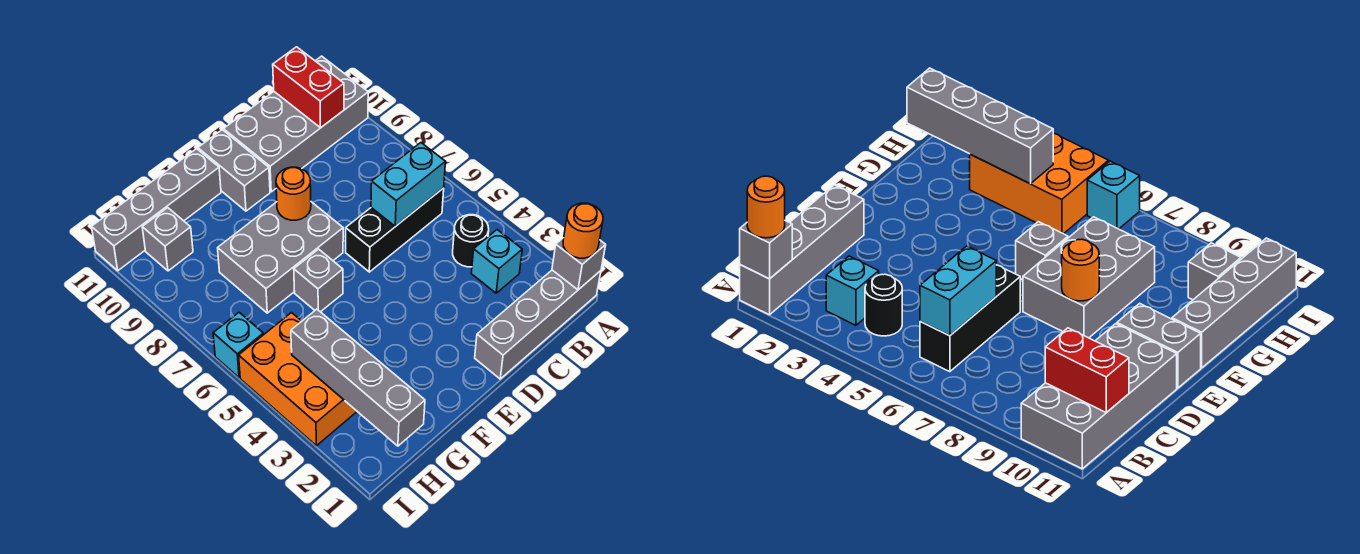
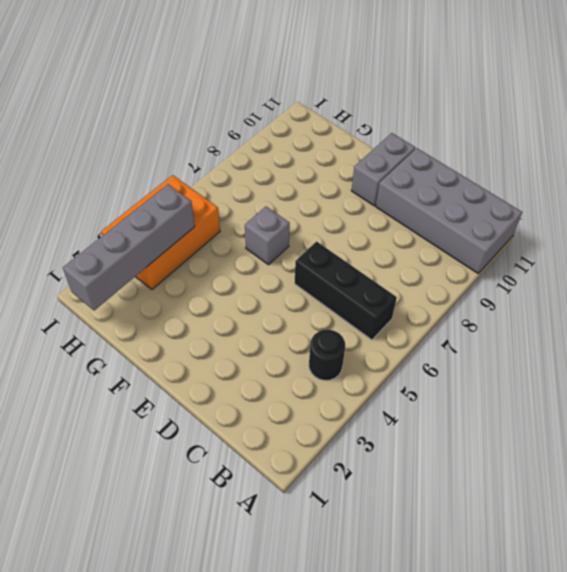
none -> grey brick A1:D1 level 1
none -> cyan brick B3 level 1
none -> grey brick E7:G8 level 1

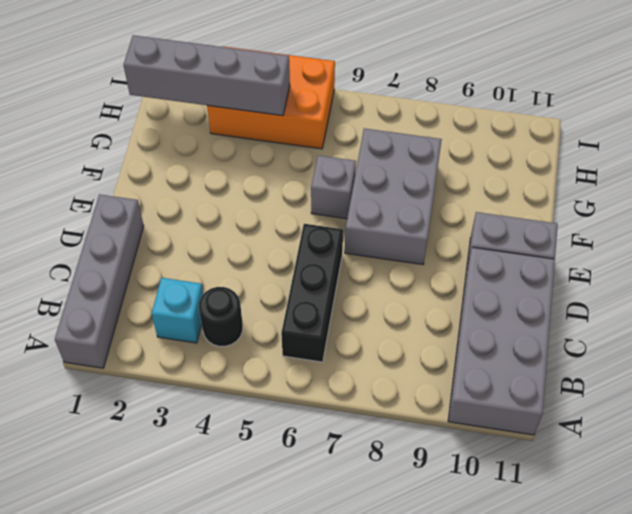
none -> grey brick F11:I11 level 1
none -> grey brick H10 level 1
none -> cyan brick I6 level 1

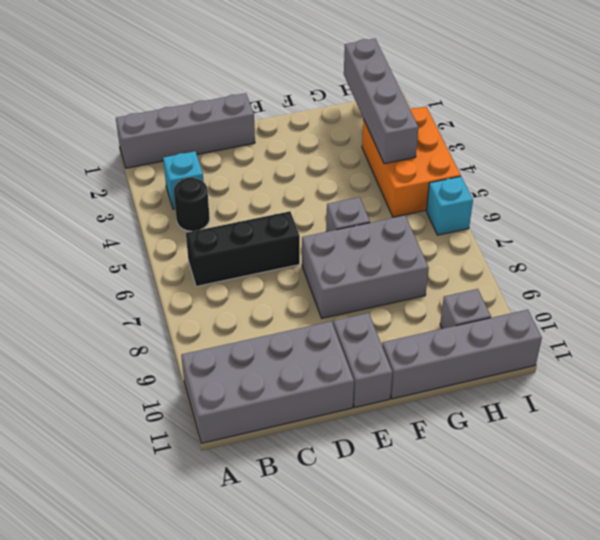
none -> grey brick A1 level 2
none -> cyan brick B6:C6 level 2
none -> red brick B10:B11 level 2

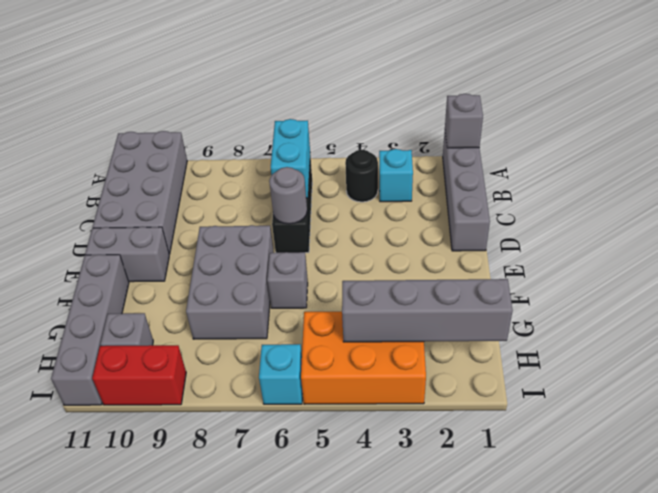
grey round brick D6 level 2 -> none
red brick I9:I10 level 1 -> red brick B10:B11 level 2
none -> orange round brick E8 level 2
none -> orange round brick A1 level 3

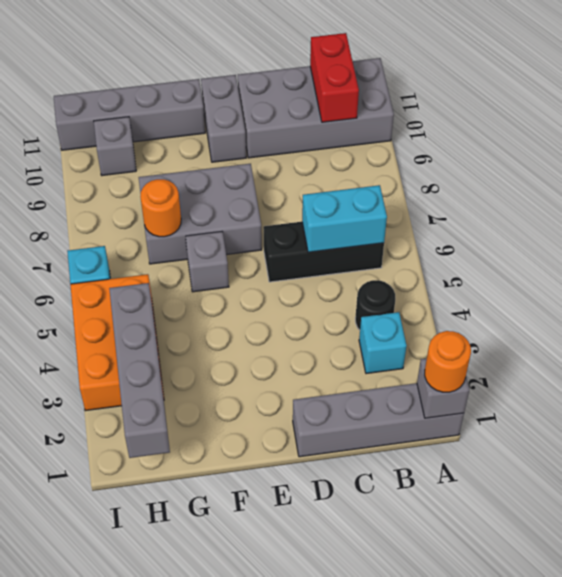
orange round brick G7 level 2 -> orange round brick E8 level 2

